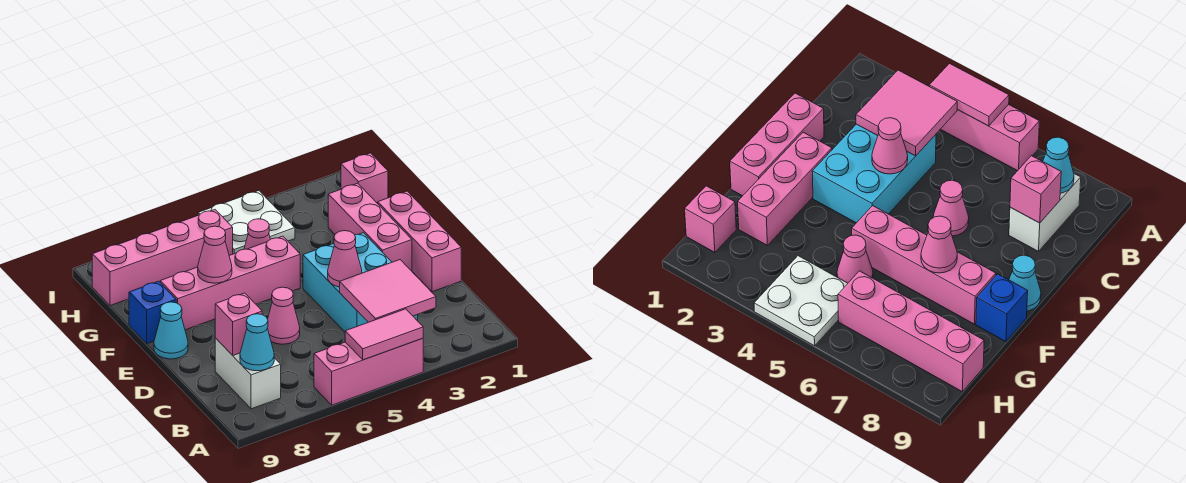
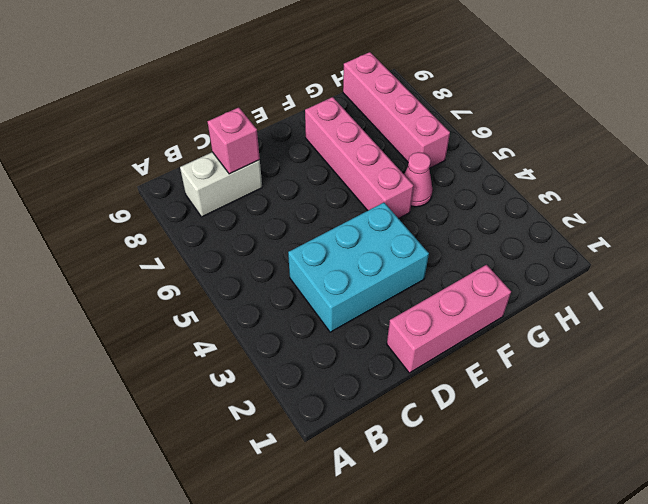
none -> pink brick A4:A6 level 1
none -> pink cone D6 level 1
none -> pink brick E2:G2 level 1

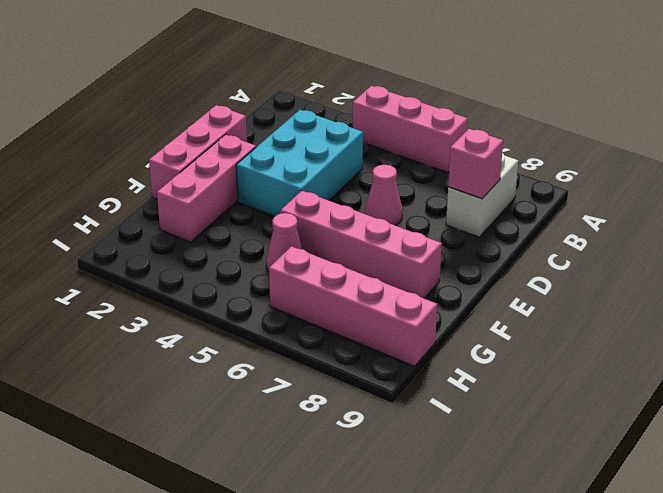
none -> cyan cone E9 level 1
none -> blue brick F9 level 1
none -> pink brick H1 level 1

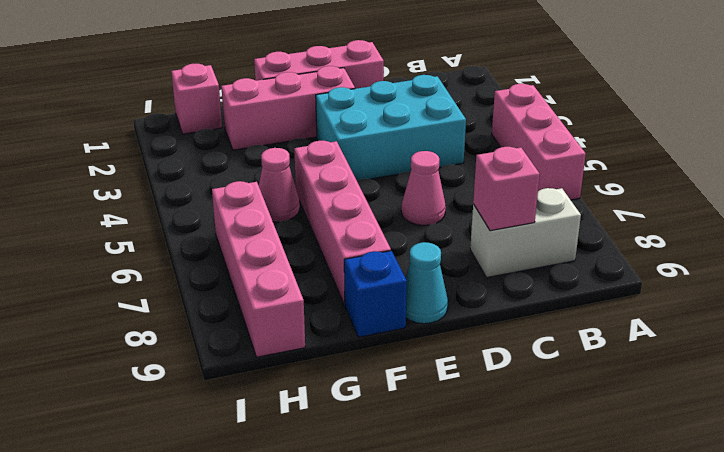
none -> white plate H4:I5 level 1
none -> pink tile A4:A5 level 2
none -> pink tile B3:C4 level 2

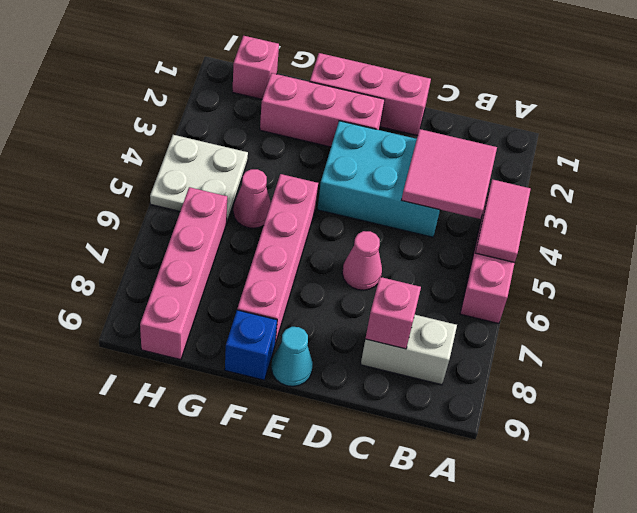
none -> cyan cone B8 level 2
none -> pink cone D4 level 2
none -> pink cone F7 level 2

